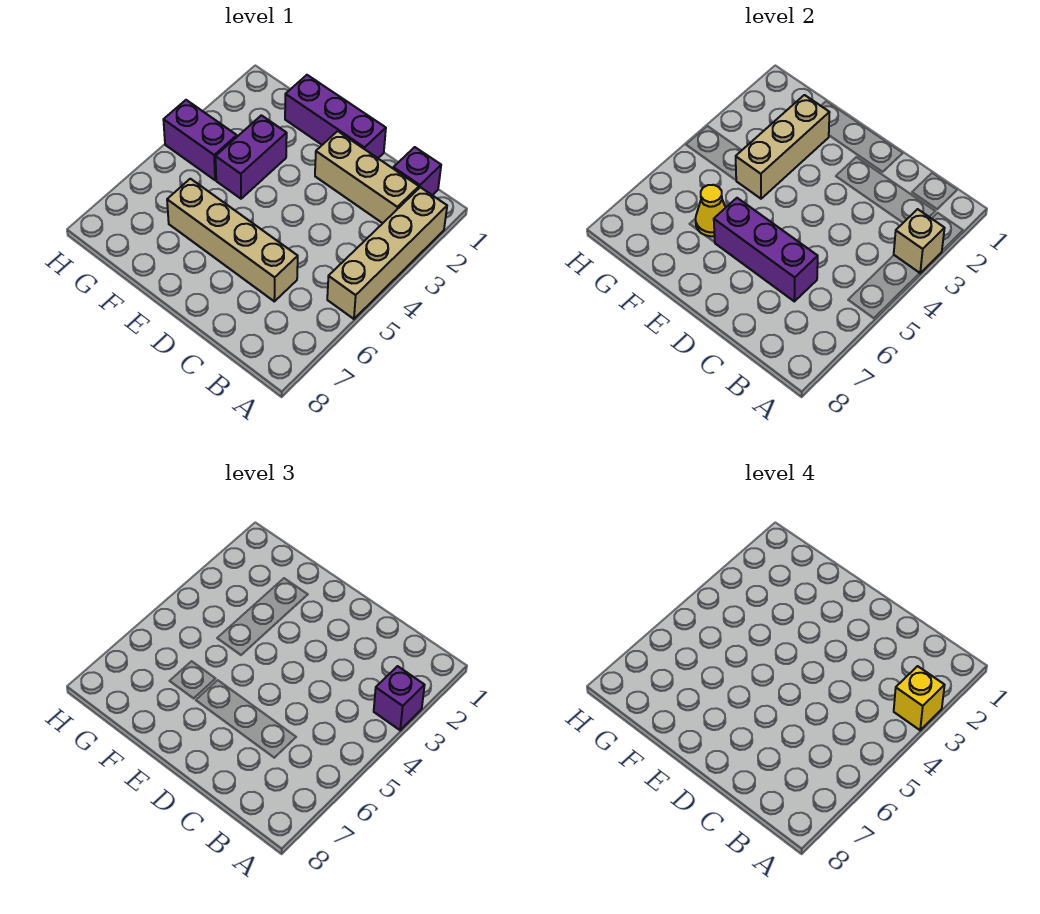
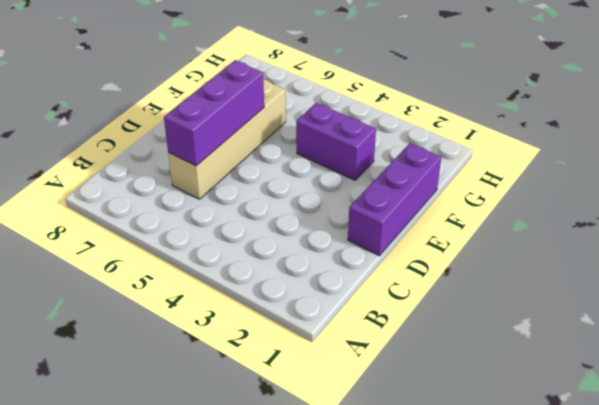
none -> tan brick A2:A5 level 1
none -> purple brick B1 level 1
none -> tan brick B2:D2 level 1

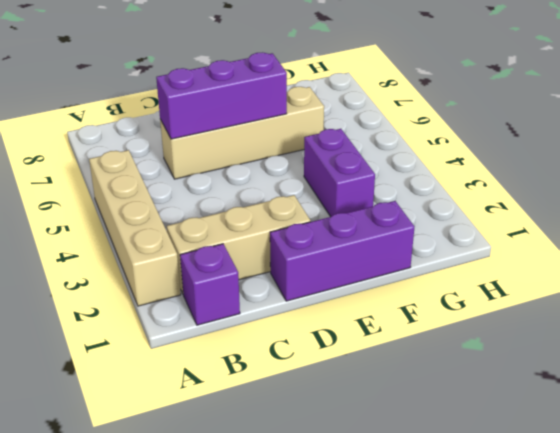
none -> purple brick G4:H4 level 1
none -> tan brick A3 level 2
none -> tan brick F2:F4 level 2

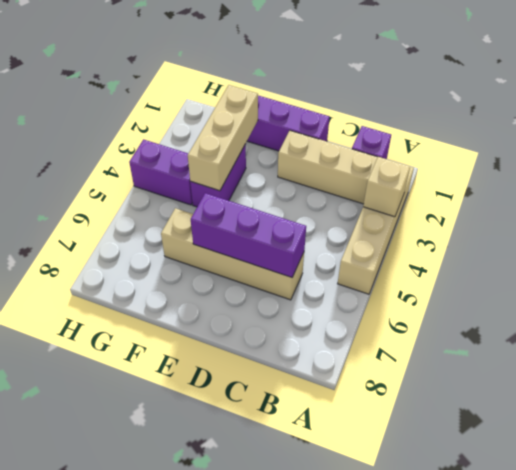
none -> yellow cone F6 level 2
none -> purple brick A3 level 3
none -> yellow brick A3 level 4

